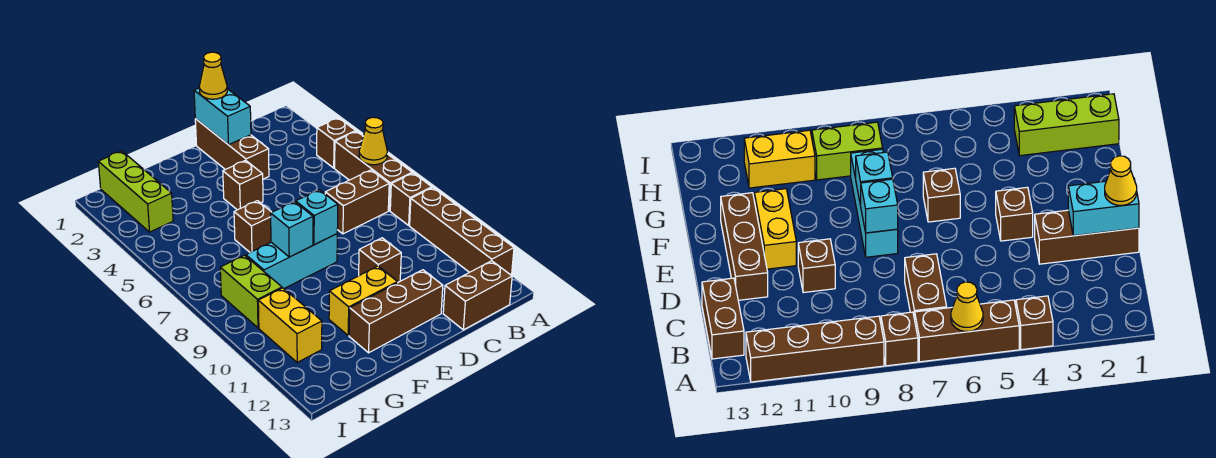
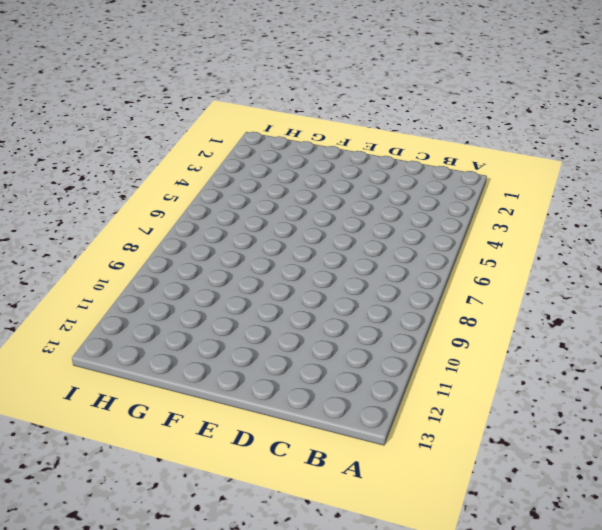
none -> brown brick A4 level 1
none -> brown brick A5:A7 level 1
none -> brown brick A8 level 1

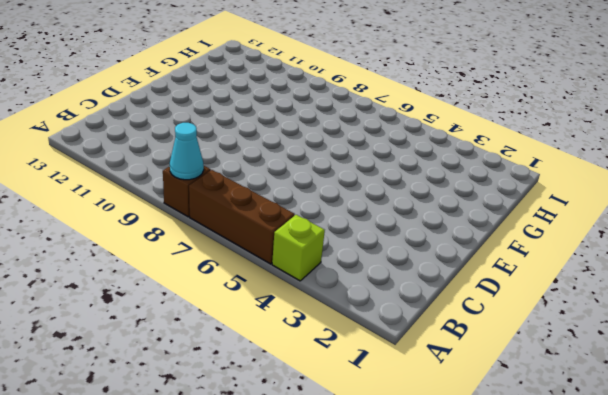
lime brick A4 level 1 -> brown brick A4 level 1
cyan cone A8 level 2 -> none
none -> brown brick A9:A12 level 1
none -> brown brick B7:C7 level 1
none -> brown brick B13:C13 level 1

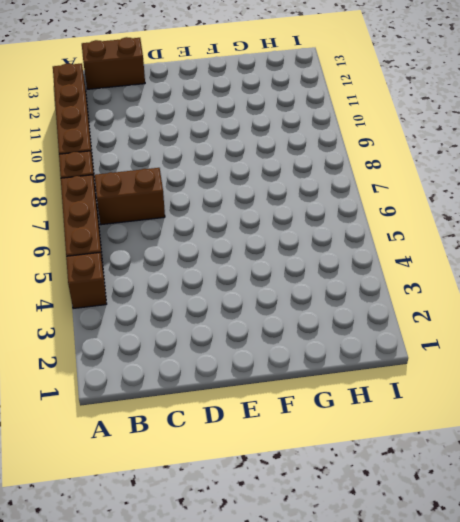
none -> brown brick D1:D3 level 1
none -> brown brick D10 level 1
none -> brown brick D12:F12 level 1

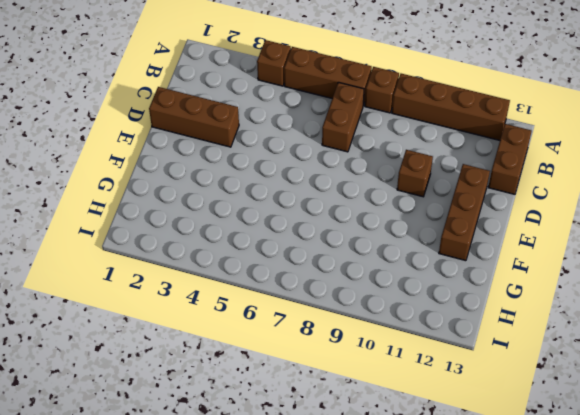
none -> brown brick E4 level 1
none -> cyan brick E8:G8 level 1
none -> yellow brick E11:F11 level 1

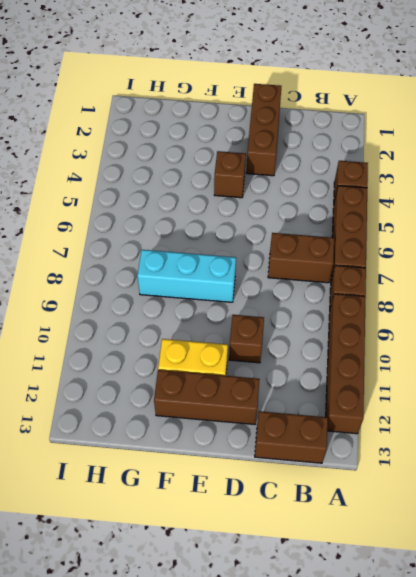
none -> brown brick F6 level 1
none -> lime brick H1:H3 level 1
none -> lime brick H8:H9 level 1

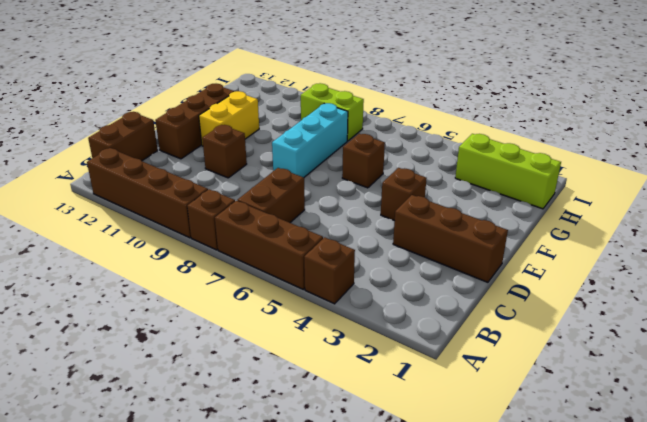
none -> yellow brick H10:H11 level 1
none -> yellow cone A6 level 2
none -> cyan brick D1:D2 level 2

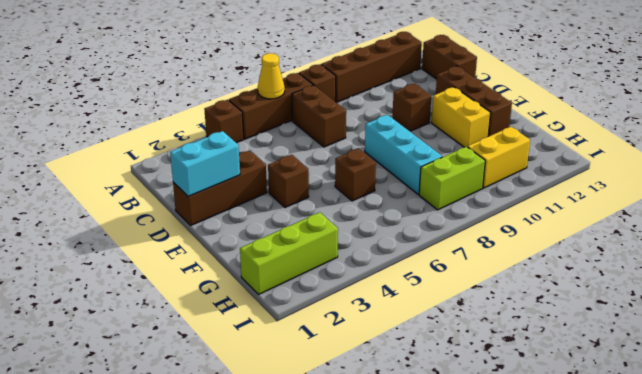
none -> cyan brick E8 level 2
none -> cyan brick F8 level 2
none -> yellow cone D1 level 3

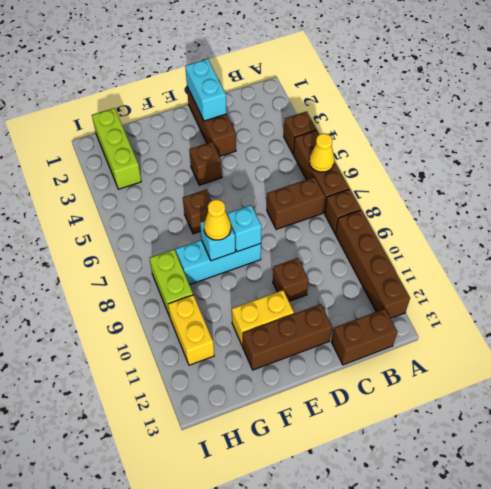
yellow cone F8 level 3 -> yellow cone D1 level 3

